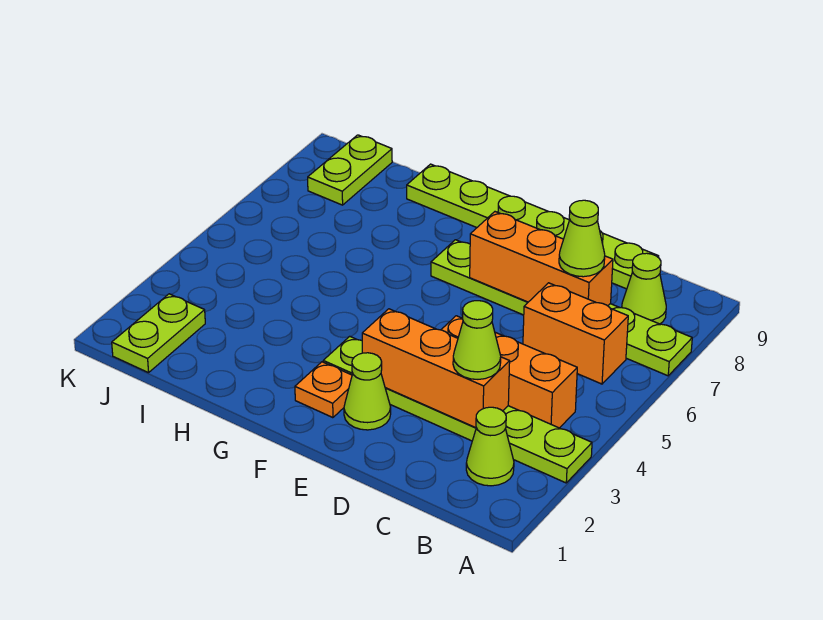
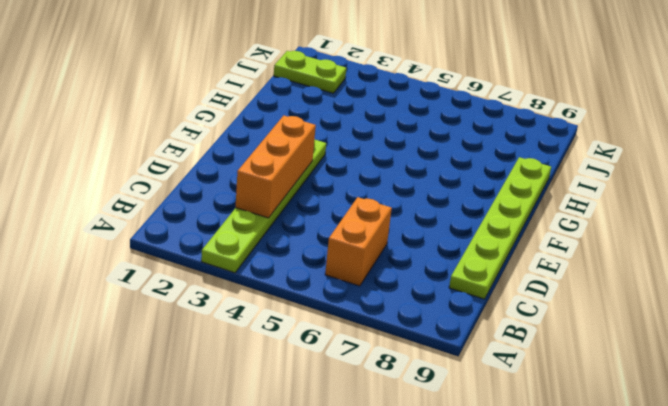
none -> lime plate A7:F7 level 1
none -> lime cone B2 level 1
none -> orange brick B4:D4 level 1

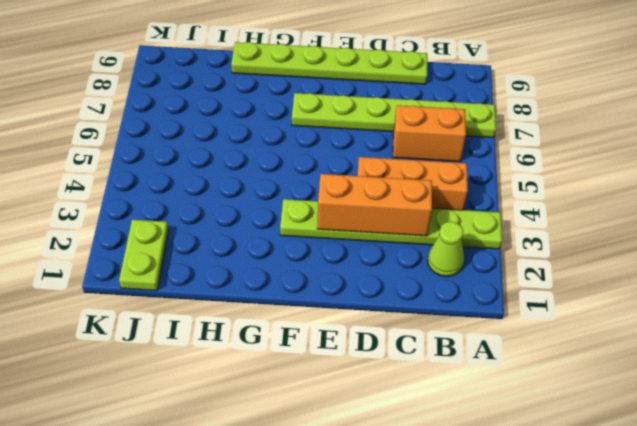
none -> lime cone B8 level 1
none -> lime cone E2 level 1
none -> orange plate F2 level 1

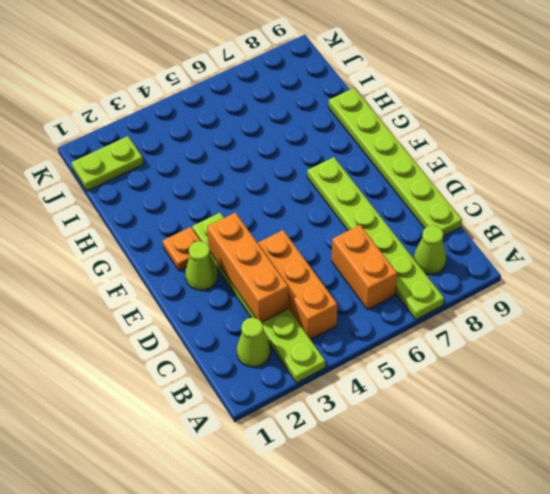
none -> lime plate J8:J9 level 1
none -> orange brick C7:E7 level 2
none -> lime cone C3 level 3

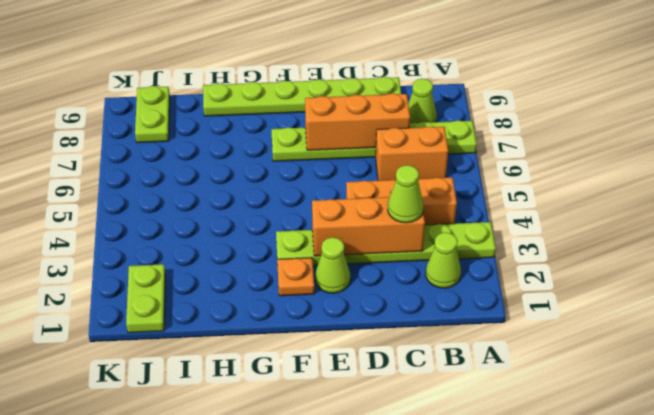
none -> lime cone C7 level 3

